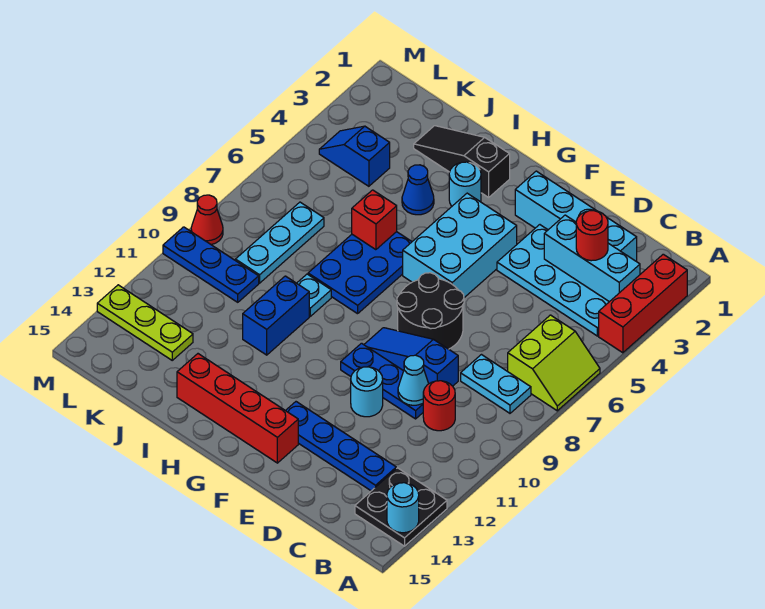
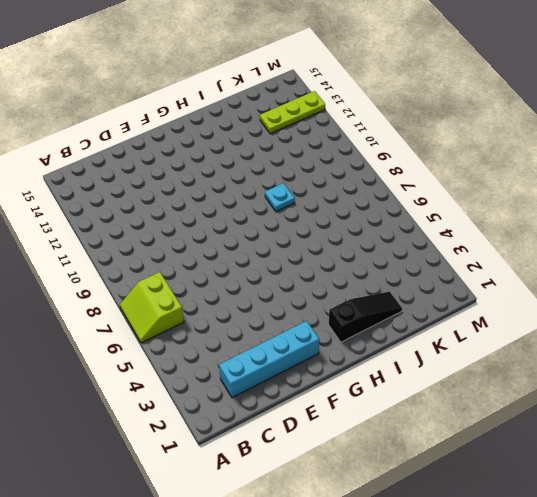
none -> red brick A2:A4 level 1
none -> black plate A13:B14 level 1
none -> cyan plate B3:E4 level 1
none -> cyan plate B8:C8 level 1

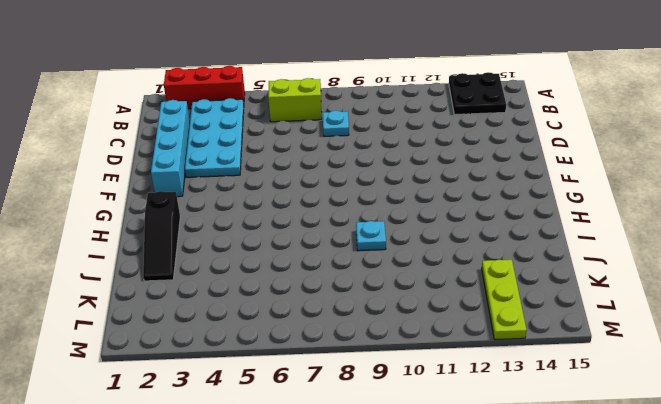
cyan plate C8 level 1 -> cyan plate B8:C8 level 1
none -> red round brick C10 level 1
none -> blue plate C13:F13 level 1
none -> blue slope D9:F9 level 1 top D
none -> blue plate D10:F10 level 1

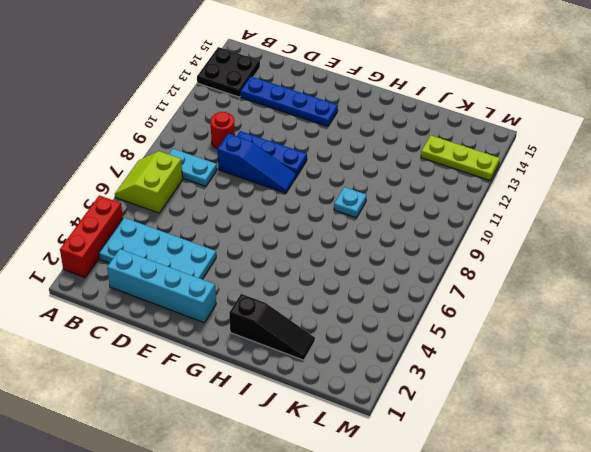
none -> black round brick E7:F8 level 1
none -> cyan round brick E11 level 1
none -> cyan brick F4:G6 level 1
none -> red brick F14:I14 level 1

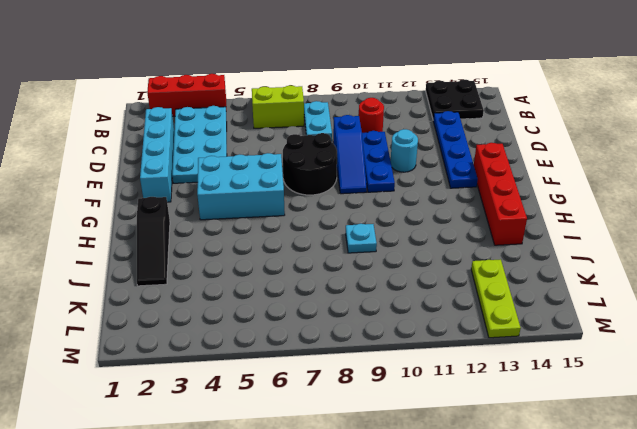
none -> cyan round brick H3 level 1
none -> blue plate H6:I8 level 1
none -> blue cone I4 level 1
none -> blue brick I10:I11 level 1

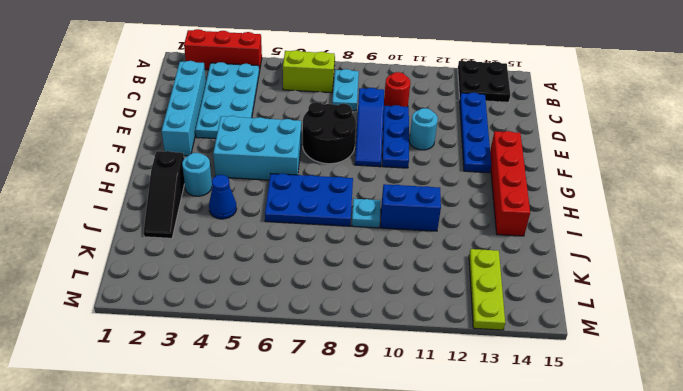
none -> blue slope K4:L4 level 1 top K
none -> cyan plate K7:K9 level 1
none -> blue plate K10:M10 level 1
none -> red cone M9 level 1

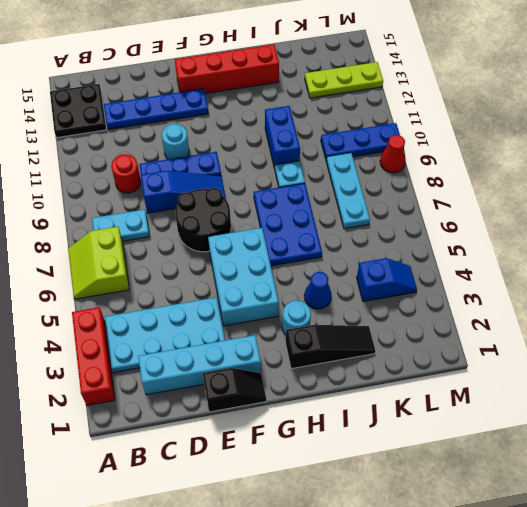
black slope E1:F1 level 1 top E -> none
none -> cyan round brick A14 level 2
none -> cyan brick B3:D3 level 2
none -> cyan cone D10 level 2
none -> red brick I6 level 2

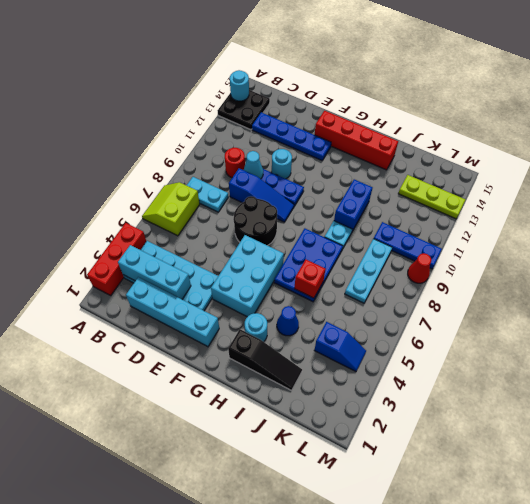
none -> red round brick C3 level 3

